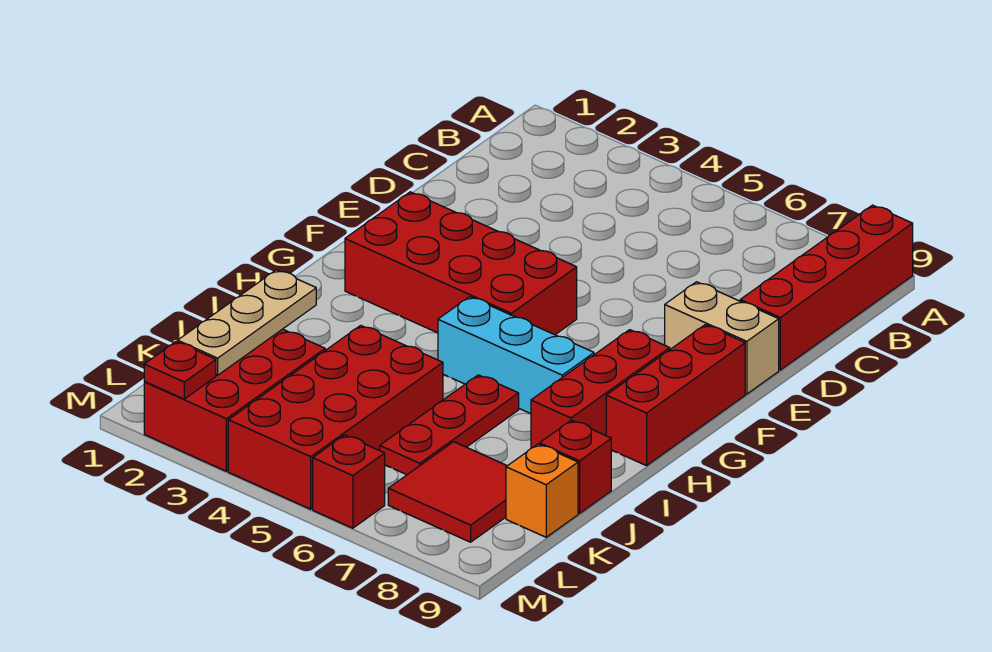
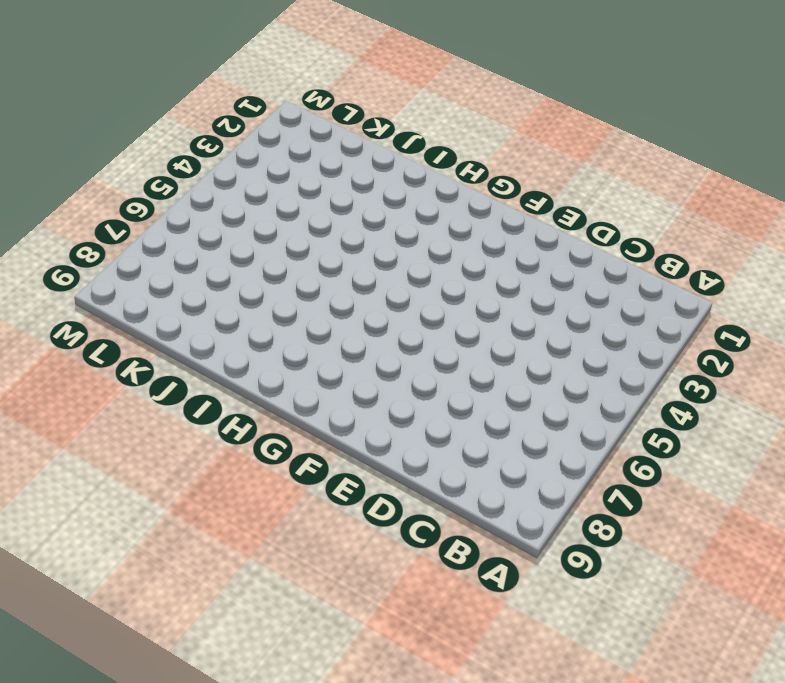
none -> red brick A9:D9 level 1
none -> tan brick E8:E9 level 1
none -> red brick F2:G5 level 1

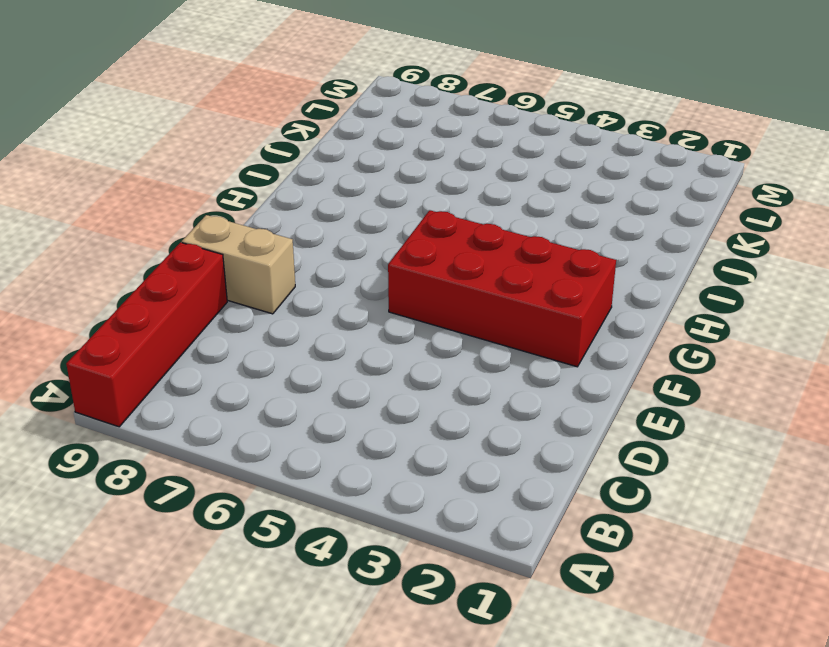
none -> red brick F9:H9 level 1
none -> red brick G8:I8 level 1
none -> cyan brick H5:H7 level 1

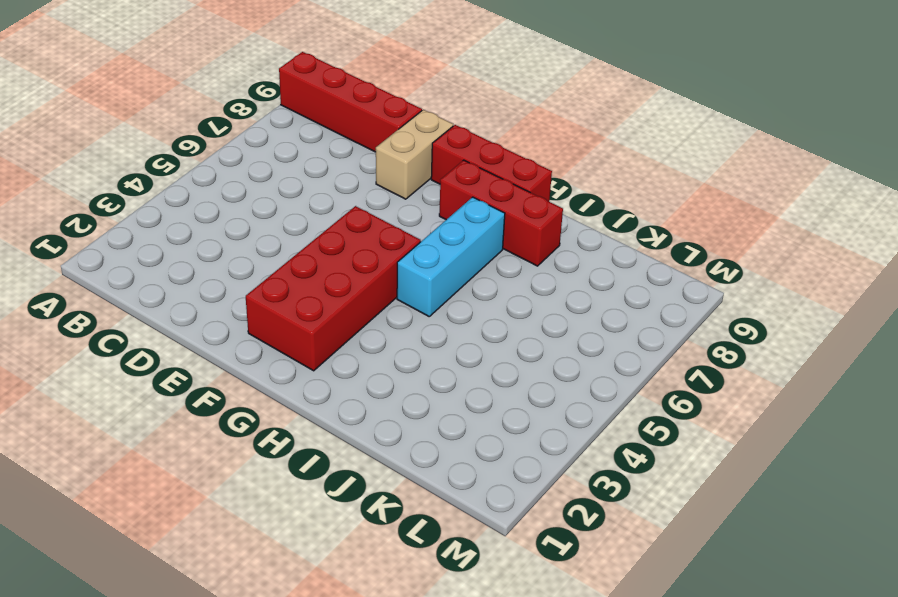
none -> red plate I6:K6 level 1
none -> red brick J4:M5 level 1
none -> red brick J9 level 1

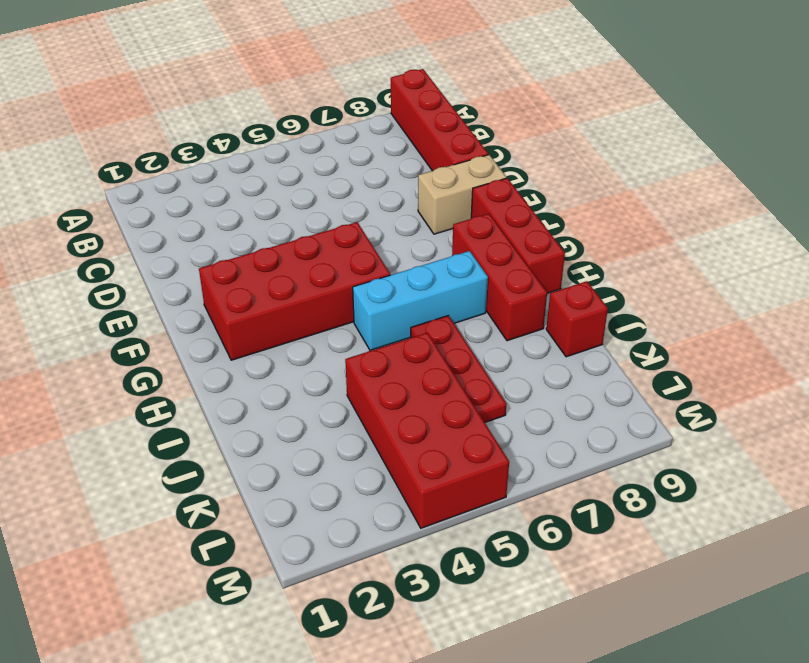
none -> red brick K2:M3 level 1
none -> red tile K7:L8 level 1
none -> orange brick K9 level 1

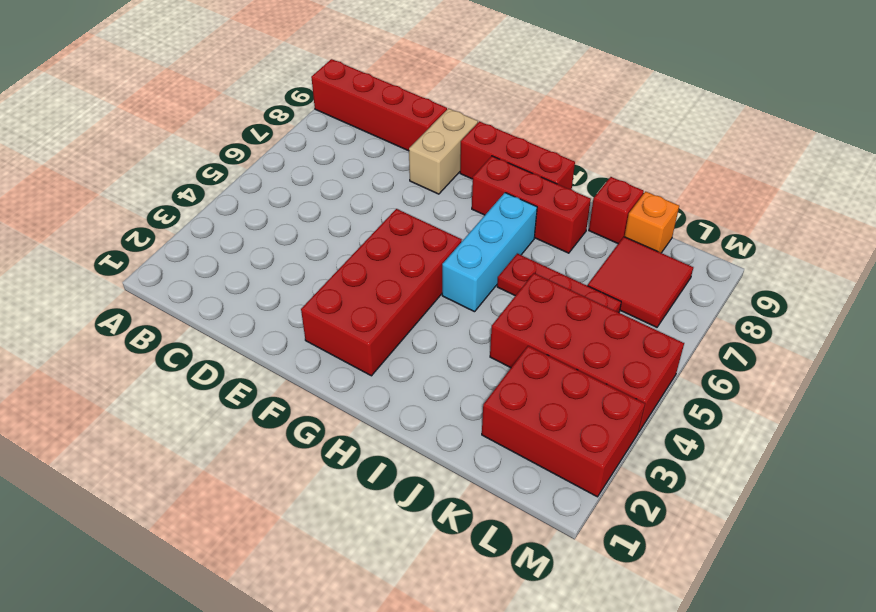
none -> red brick M6 level 1
none -> tan plate J2:L2 level 2
none -> red plate M2 level 2

